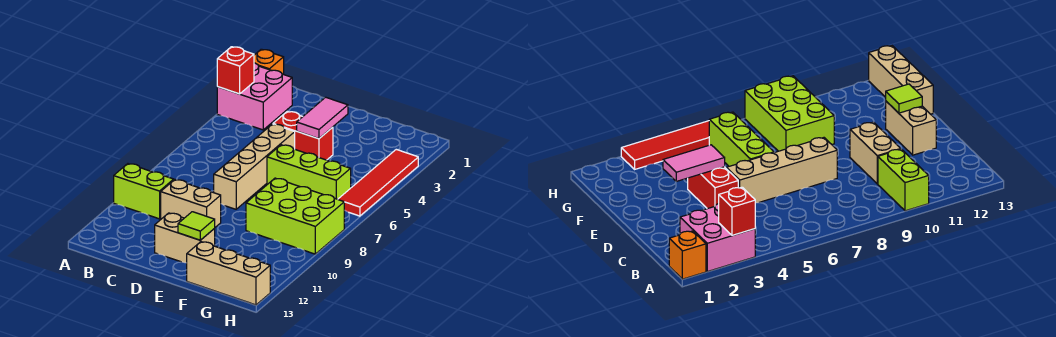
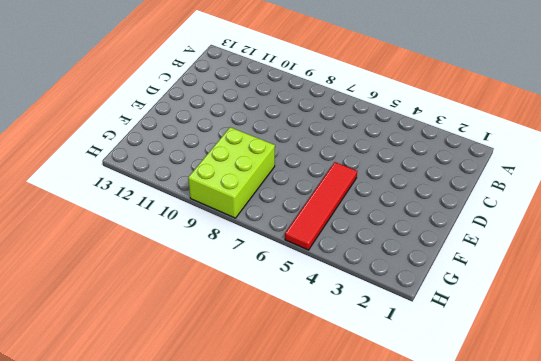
red tile E5:H5 level 1 -> red tile H3:H6 level 1
none -> orange brick A1 level 1
none -> pink brick A2:B3 level 1
none -> lime brick A10:B10 level 1

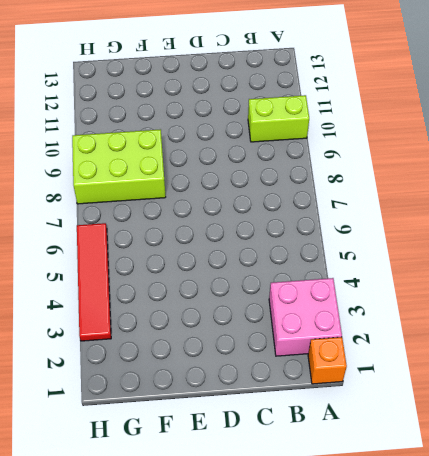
none -> tan brick C10:D10 level 1
none -> red brick D4:E4 level 1
none -> tan brick D5:D8 level 1

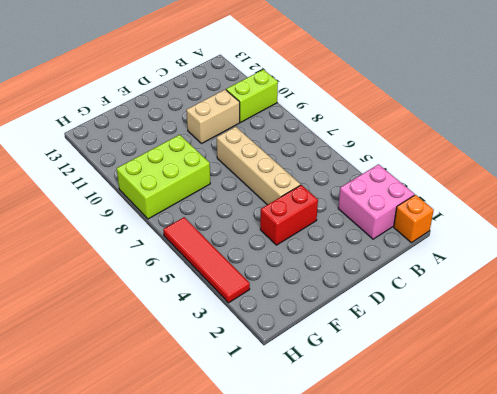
none -> tan brick D12:E12 level 1
none -> lime brick E6:G6 level 1
none -> tan brick F13:H13 level 1

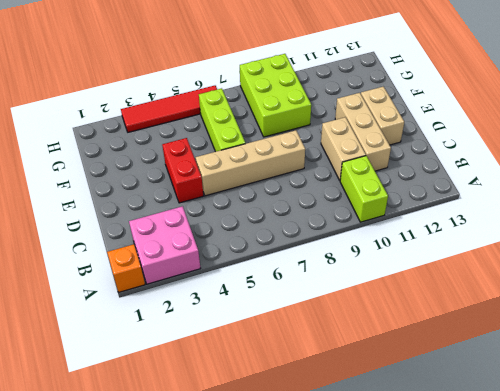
tan brick C11:E11 level 1 -> tan brick F13:H13 level 1
none -> red brick A3 level 2
none -> pink tile E3:E4 level 2
none -> lime tile E12 level 2

